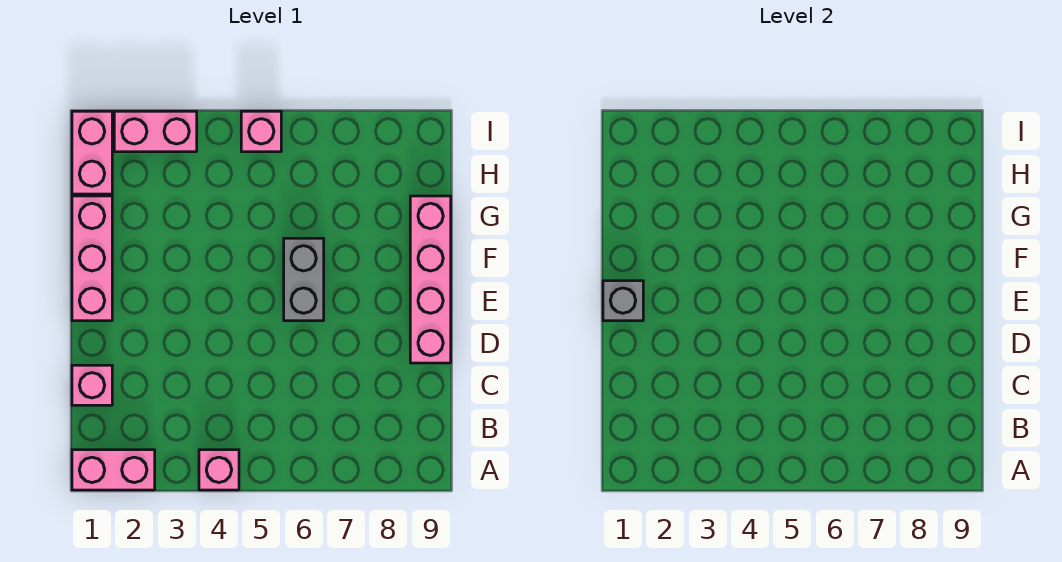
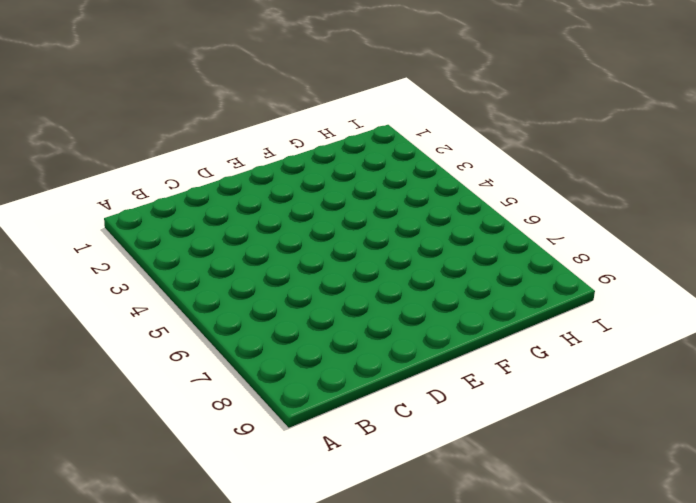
none -> pink brick A1:A2 level 1
none -> pink brick A4 level 1

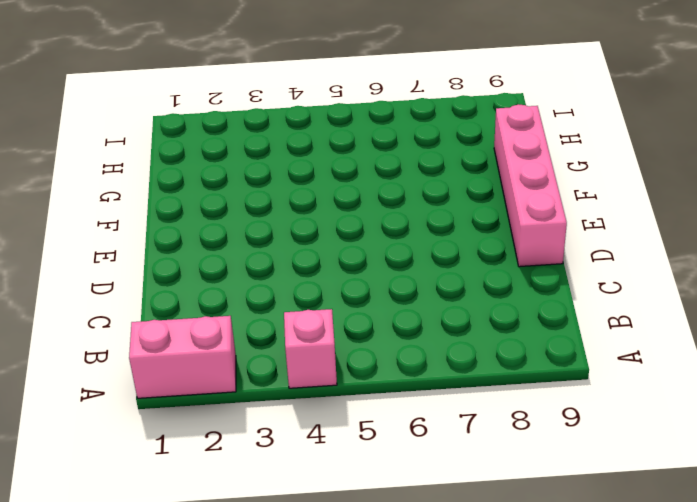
none -> pink brick C1 level 1
none -> pink brick E1:G1 level 1

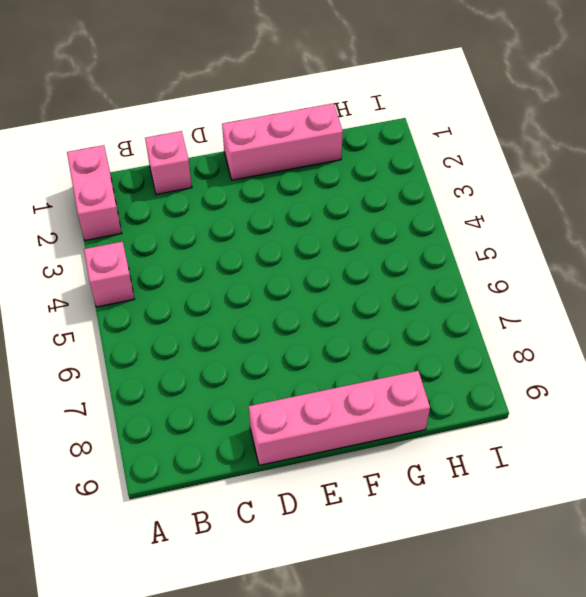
none -> grey brick E6:F6 level 1
none -> pink brick H1:I1 level 1

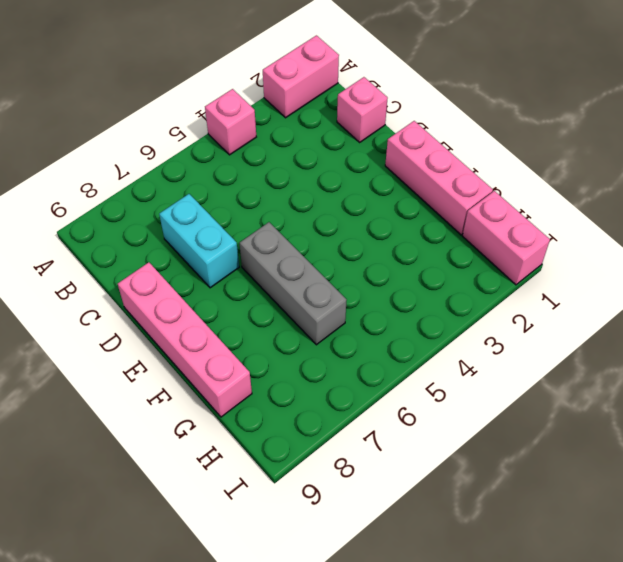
cyan brick C7:D7 level 1 -> none
grey brick E6:G6 level 1 -> grey brick E6:F6 level 1
none -> pink brick I2:I3 level 1
none -> pink brick I5 level 1

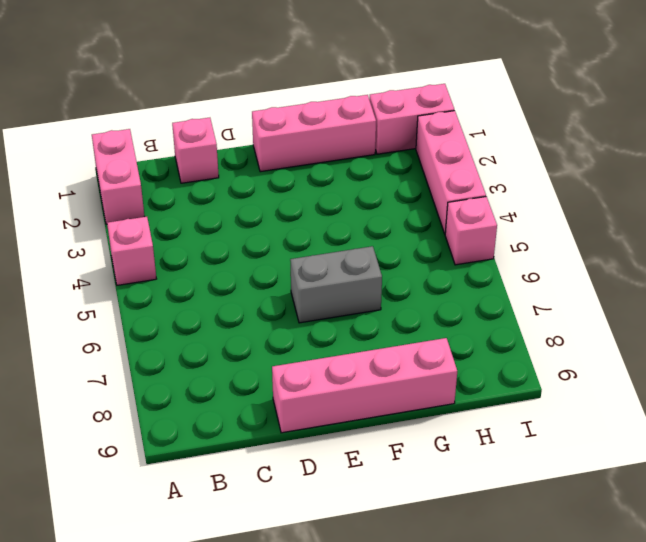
pink brick I2:I4 level 1 -> pink brick I2:I3 level 1
none -> grey brick E1 level 2

